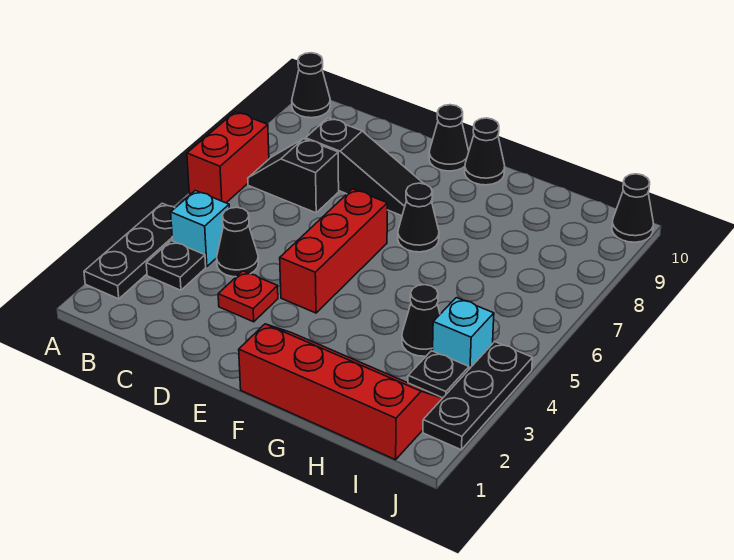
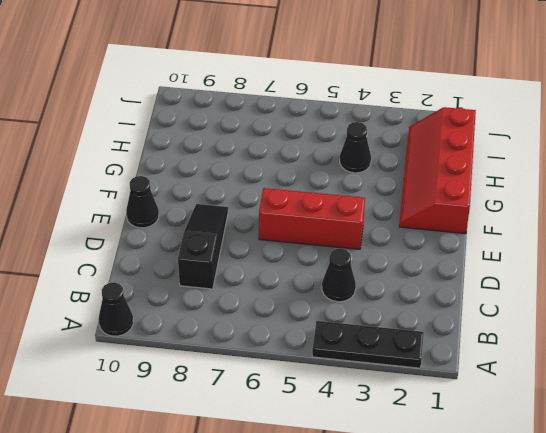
none -> red brick A6:A7 level 1
none -> black plate B3 level 1
none -> cyan brick B4 level 1

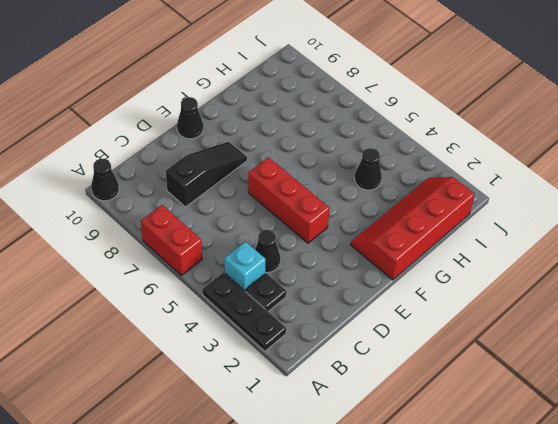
none -> black slope B7:C7 level 1 top C
none -> red plate D3 level 1
none -> black cone F7 level 1

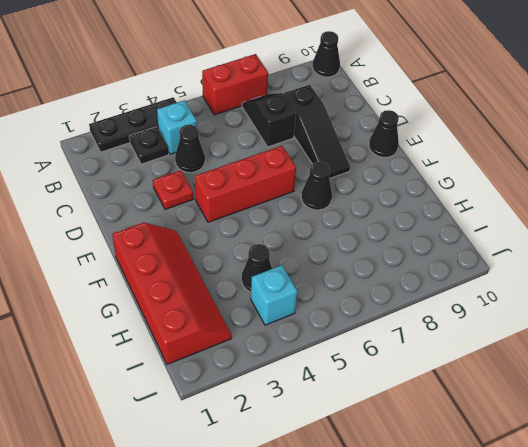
none -> black cone F10 level 1
none -> black plate I3 level 1
none -> black plate J2:J4 level 1

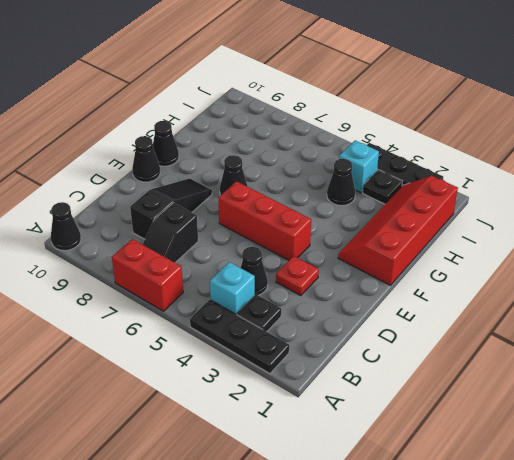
none -> black cone J10 level 1

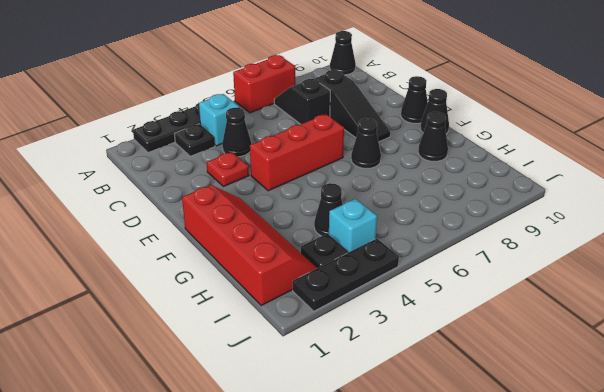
black cone G9 level 1 -> black cone J10 level 1

